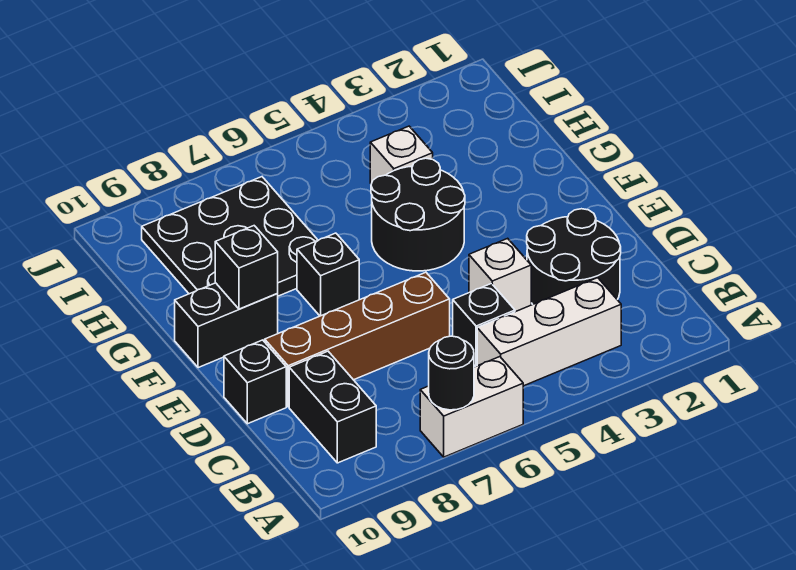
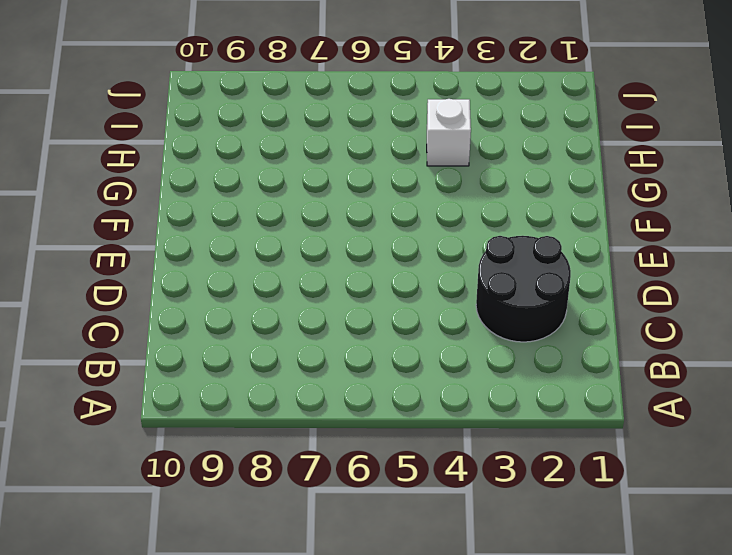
none -> white brick A6:A7 level 1
none -> white brick B3:B5 level 1
none -> black brick B9:C9 level 1

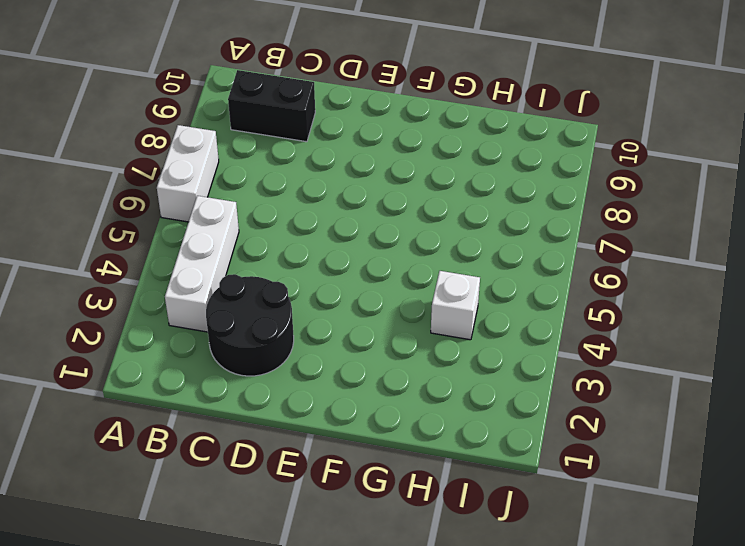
none -> black brick C5 level 1
none -> white brick D4 level 1
none -> brown brick D6:D9 level 1

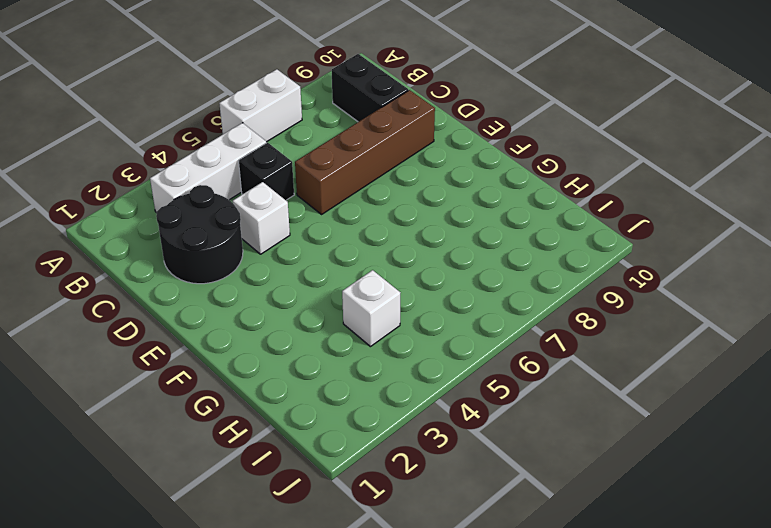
none -> black brick D10 level 1
none -> black round brick F4:G5 level 1
none -> black brick F7 level 1

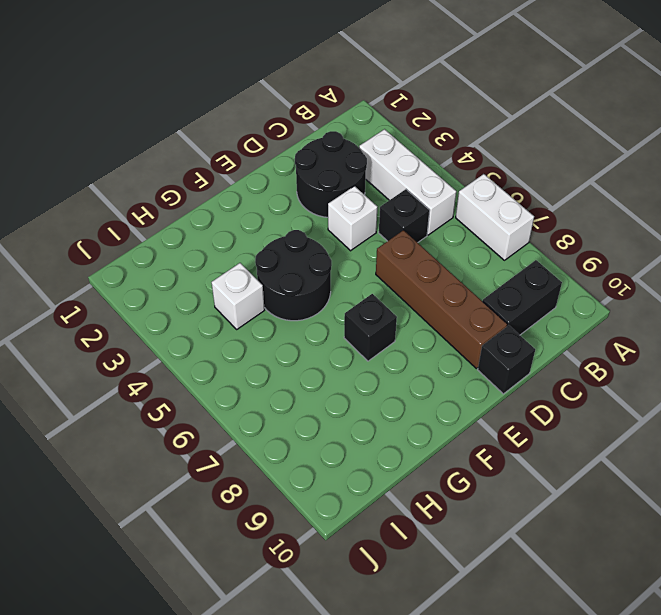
none -> black brick F9:F10 level 1
none -> black plate G7:I9 level 1
none -> black round brick A7 level 2

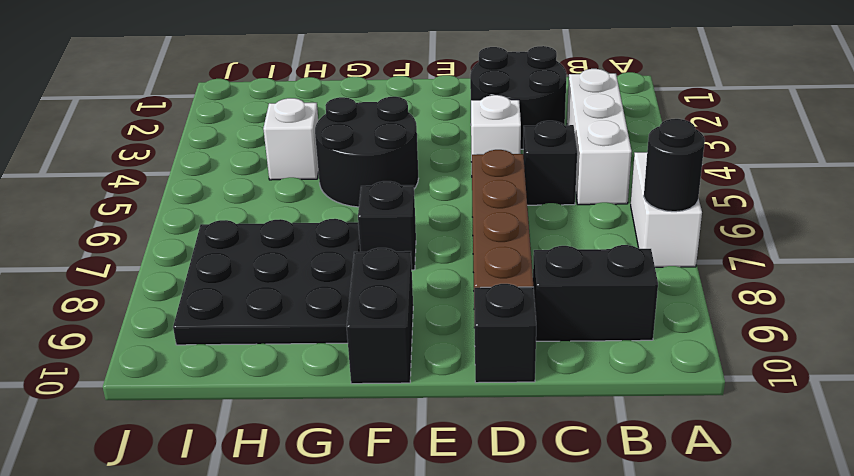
none -> black brick F9 level 2

